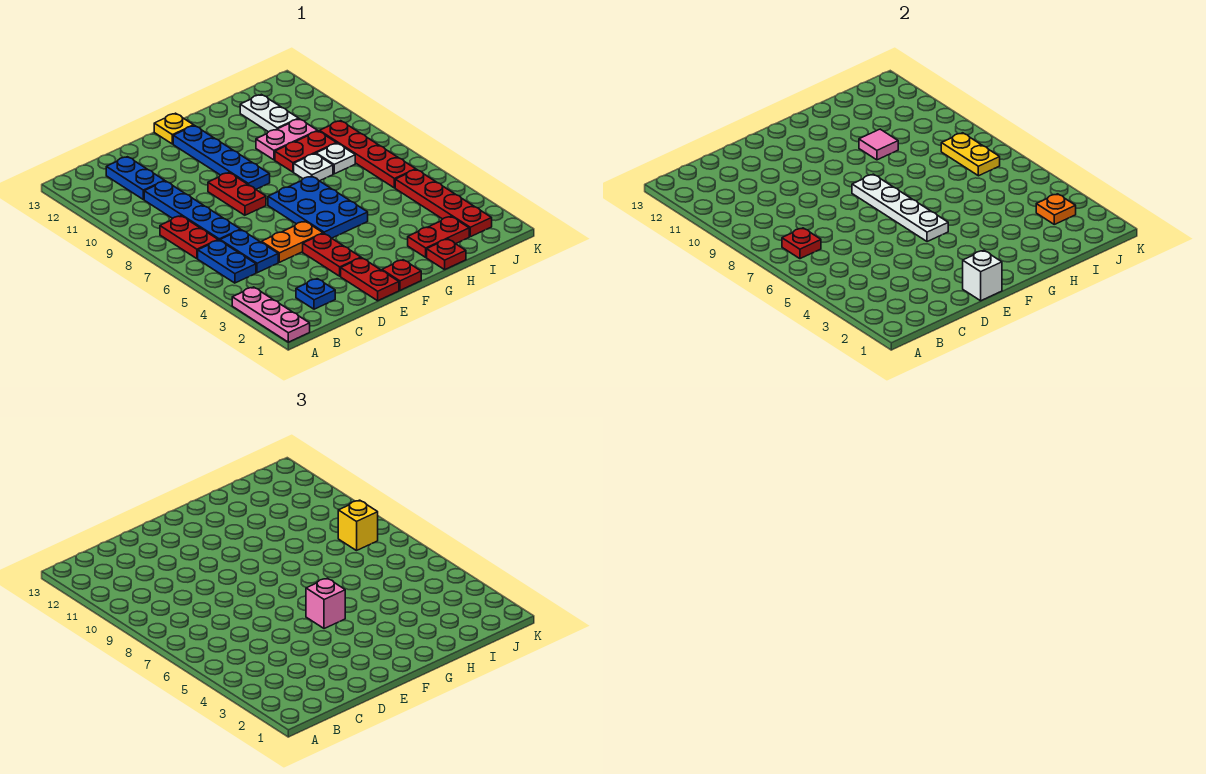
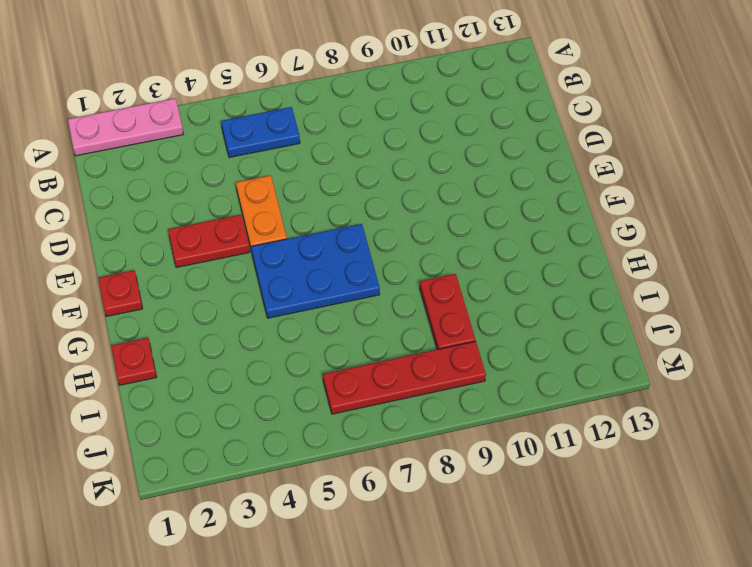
none -> red plate B7:B8 level 1
none -> blue plate C2 level 1
none -> blue plate C5:C6 level 1
none -> blue plate C7:C10 level 1

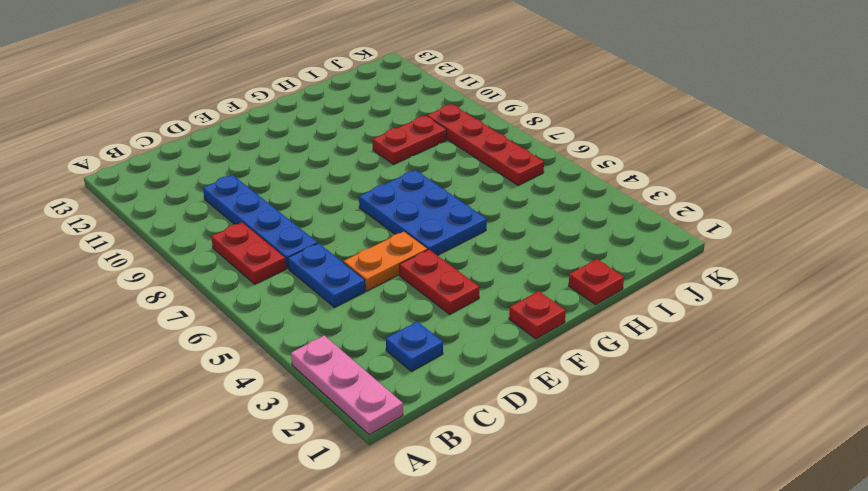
none -> blue plate B5:B6 level 1
none -> blue plate C11:C12 level 1
none -> red plate E1:E2 level 1
none -> red plate E8:E9 level 1

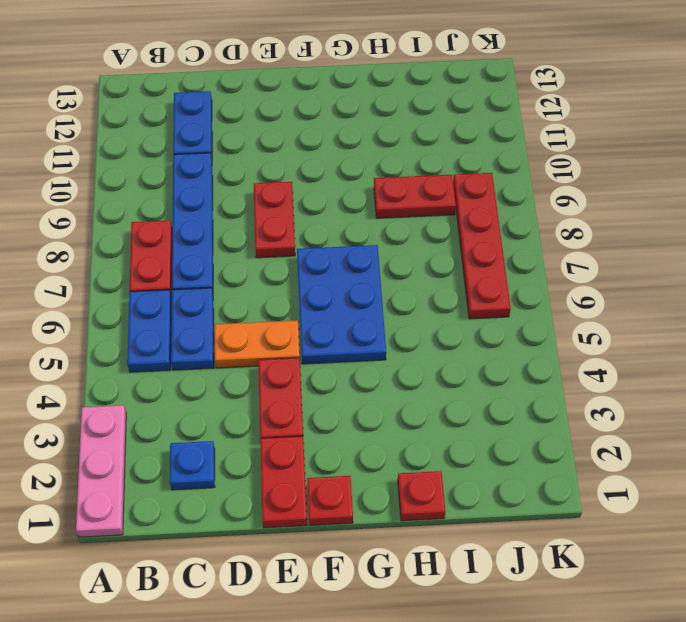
none -> blue plate F9:F12 level 1
none -> yellow plate F13 level 1
none -> red plate H2:I2 level 1
none -> white plate H8 level 1

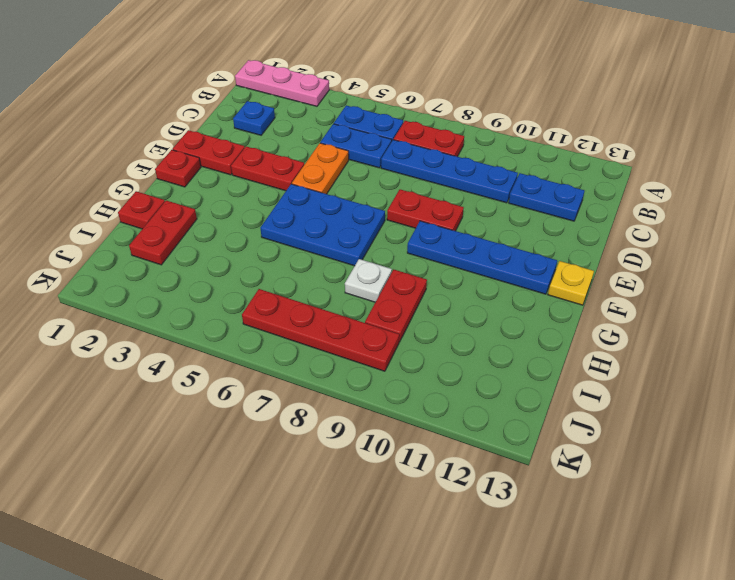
none -> pink plate H10:I10 level 1
none -> white plate I8 level 1
none -> white plate I11:I12 level 1
none -> red plate J2:J5 level 1

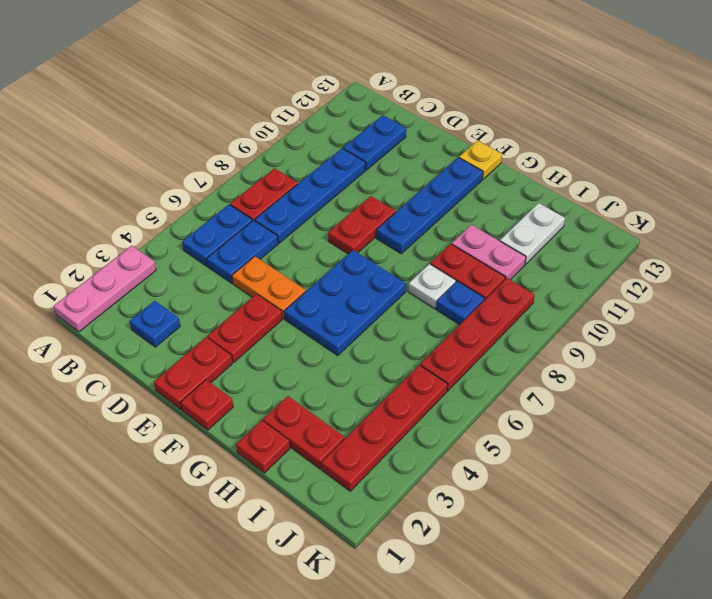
blue plate I8 level 1 -> white plate I8 level 1
none -> red plate B7 level 2
none -> white brick E1 level 2
none -> white plate F5:F8 level 2
none -> pink tile H10 level 2

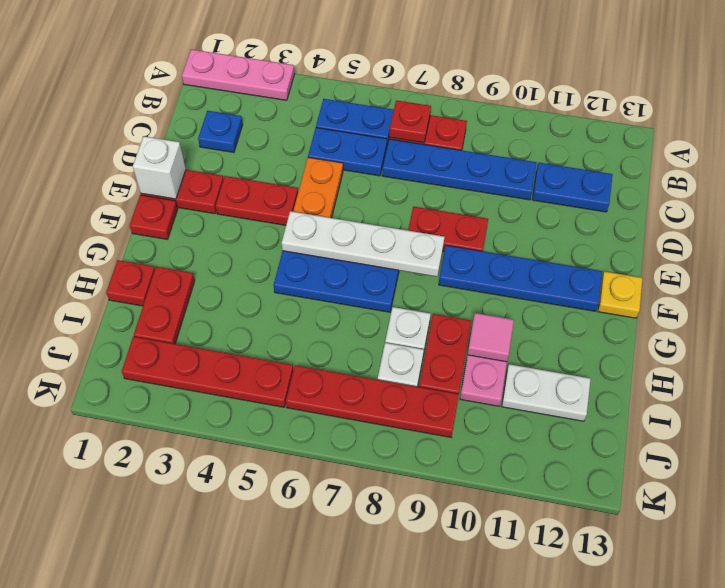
none -> orange plate J3 level 2
none -> yellow plate J7:J8 level 2
none -> pink brick F5 level 3
none -> yellow brick J8 level 3

